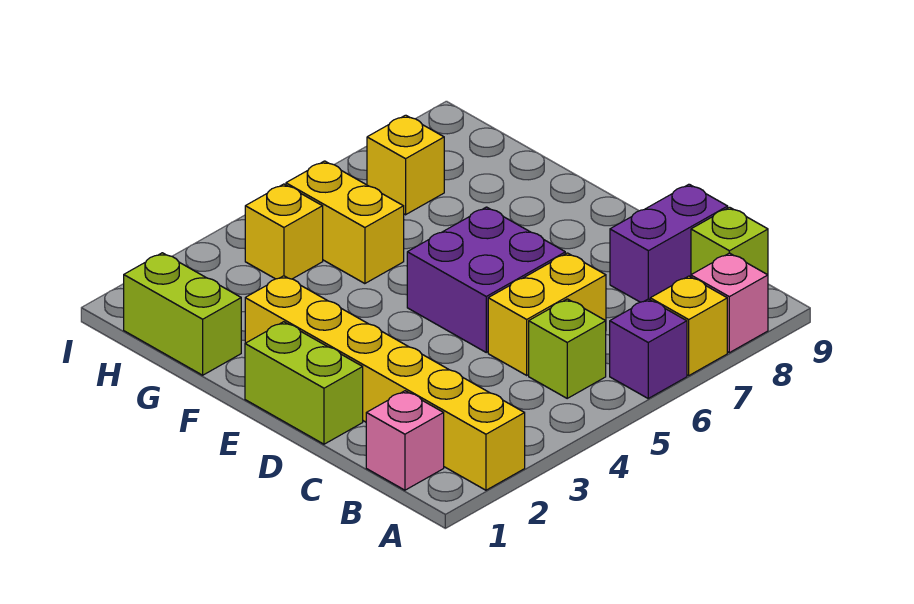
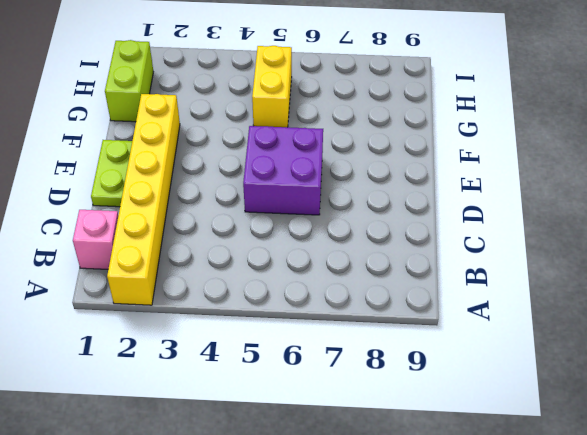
lime plate D1:E1 level 1 -> lime brick D1:E1 level 1
none -> purple brick A6 level 1
none -> yellow brick A7 level 1
none -> pink brick A8 level 1

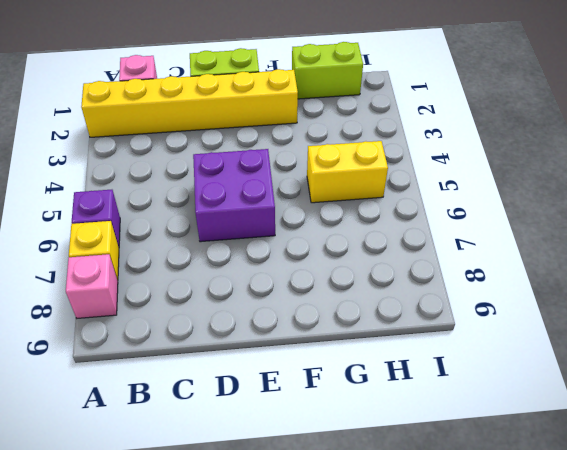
none -> lime brick B5 level 1
none -> lime brick B9 level 1
none -> yellow brick C5:C6 level 1

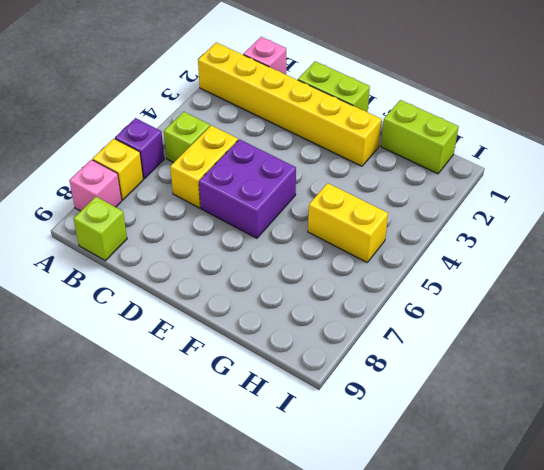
none -> purple brick C8:C9 level 1
none -> yellow brick H4 level 1
none -> yellow brick H7 level 1

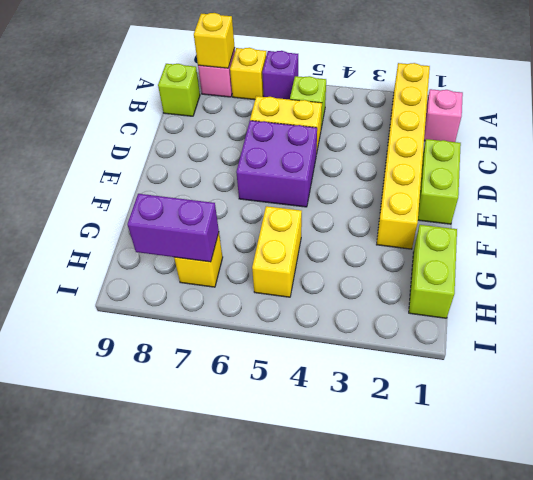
yellow brick A8 level 2 -> yellow brick H4 level 1
purple brick H7:H8 level 2 -> purple brick C8:C9 level 1

